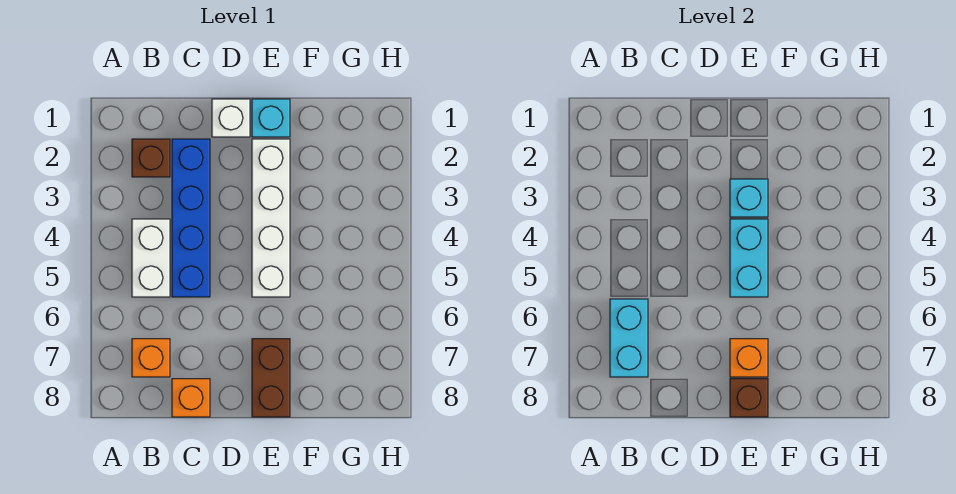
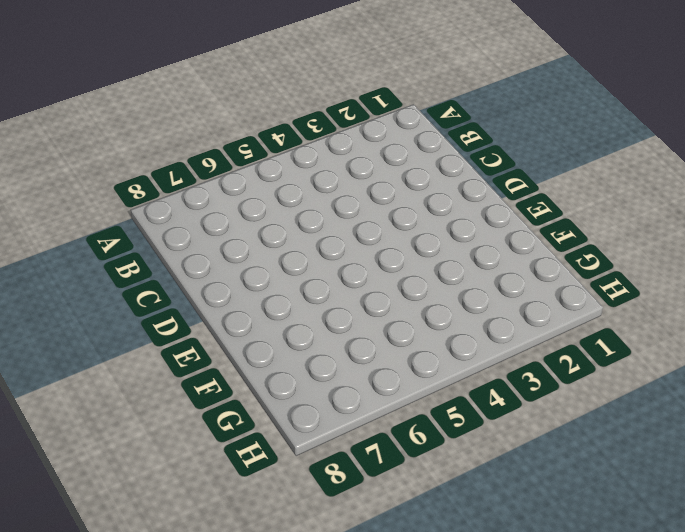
none -> brown brick B2 level 1
none -> white brick B4:B5 level 1
none -> orange brick B7 level 1

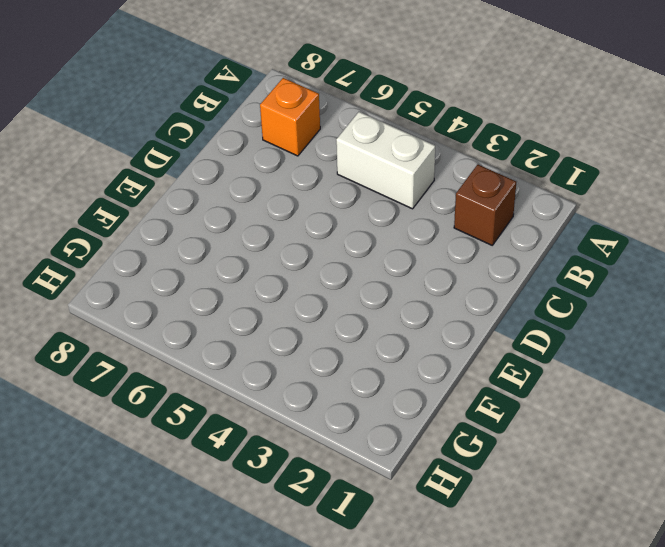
none -> blue brick C2:C5 level 1
none -> orange brick C8 level 1
none -> white brick D1 level 1

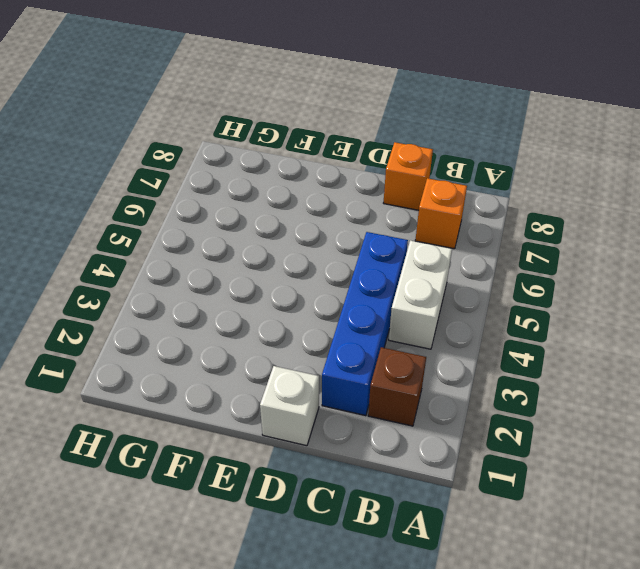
none -> cyan brick E1 level 1
none -> white brick E2:E5 level 1
none -> brown brick E7:E8 level 1

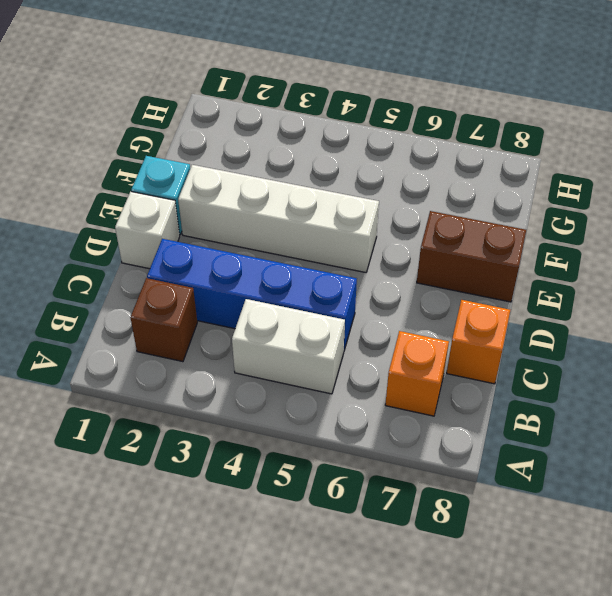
none -> cyan brick B6:B7 level 2
none -> cyan brick E3 level 2
none -> cyan brick E4:E5 level 2

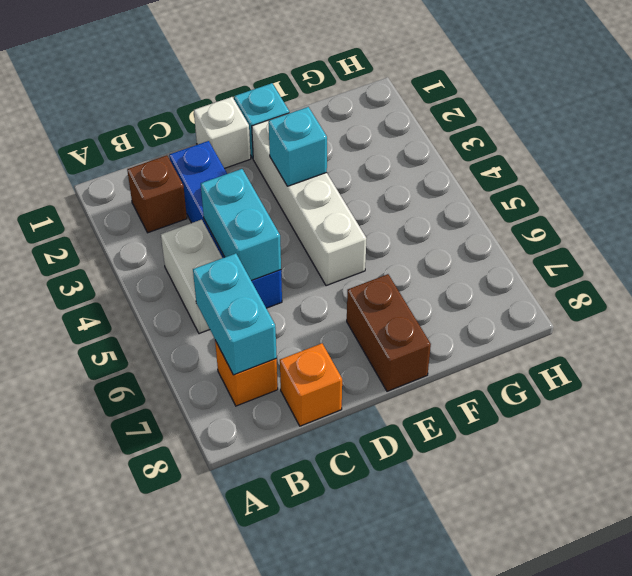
cyan brick C4:C5 level 2 -> cyan brick E4:E5 level 2
none -> orange brick E7 level 2
none -> brown brick E8 level 2

